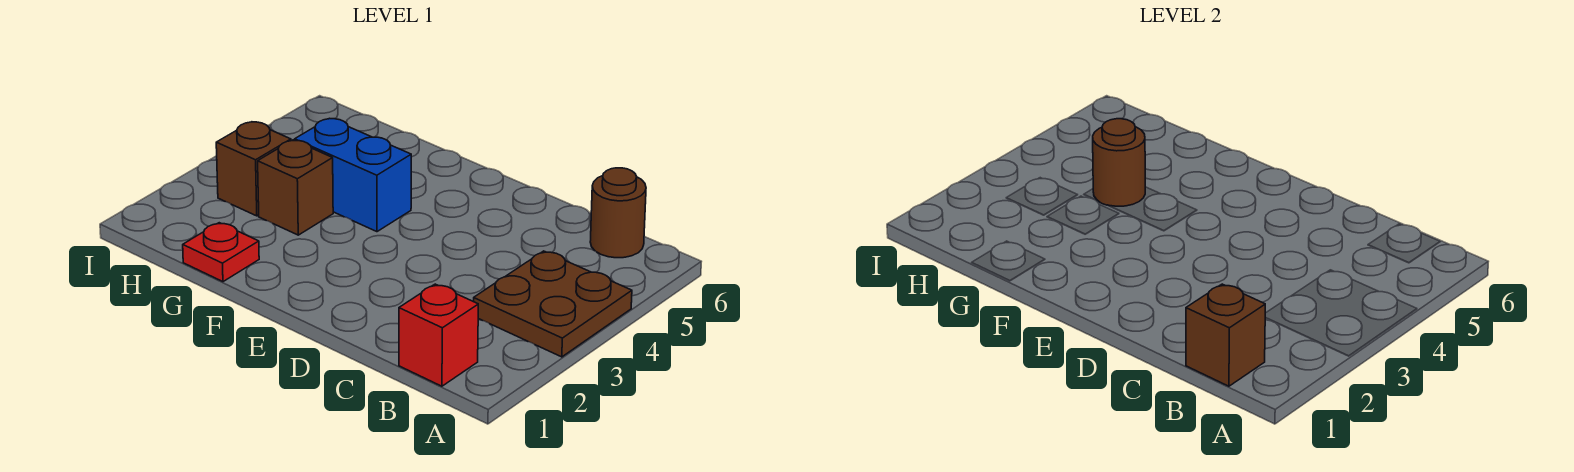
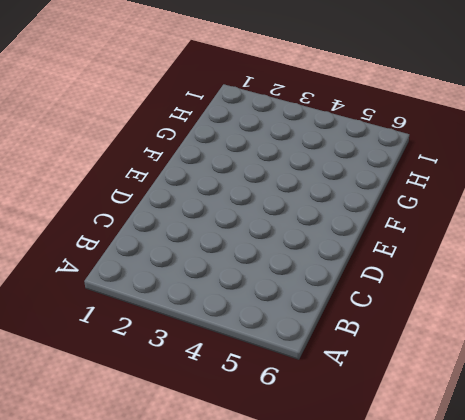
none -> brown plate A3:B4 level 1
none -> red brick B1 level 1

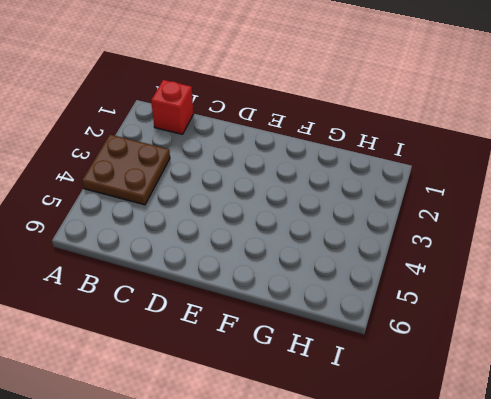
none -> brown round brick B6 level 1
none -> blue brick F4:G4 level 1

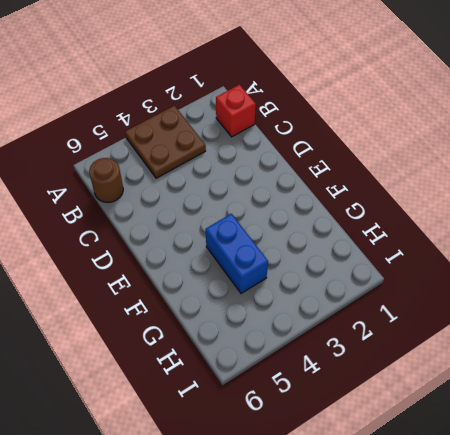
none -> red plate G1 level 1
none -> brown brick G3 level 1

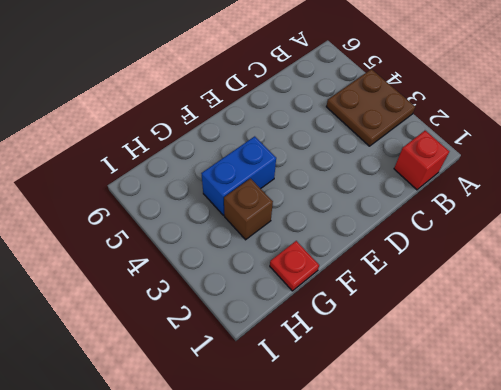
none -> brown round brick B6 level 1
none -> brown brick H3 level 1

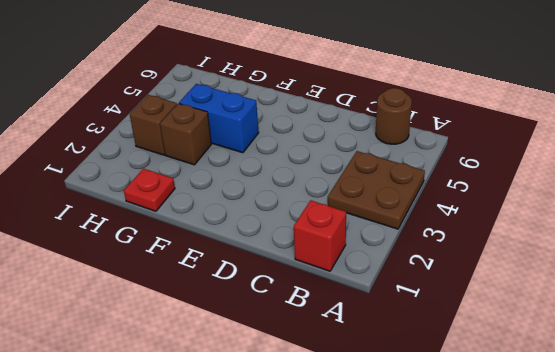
none -> brown brick B1 level 2
none -> brown round brick G4 level 2

